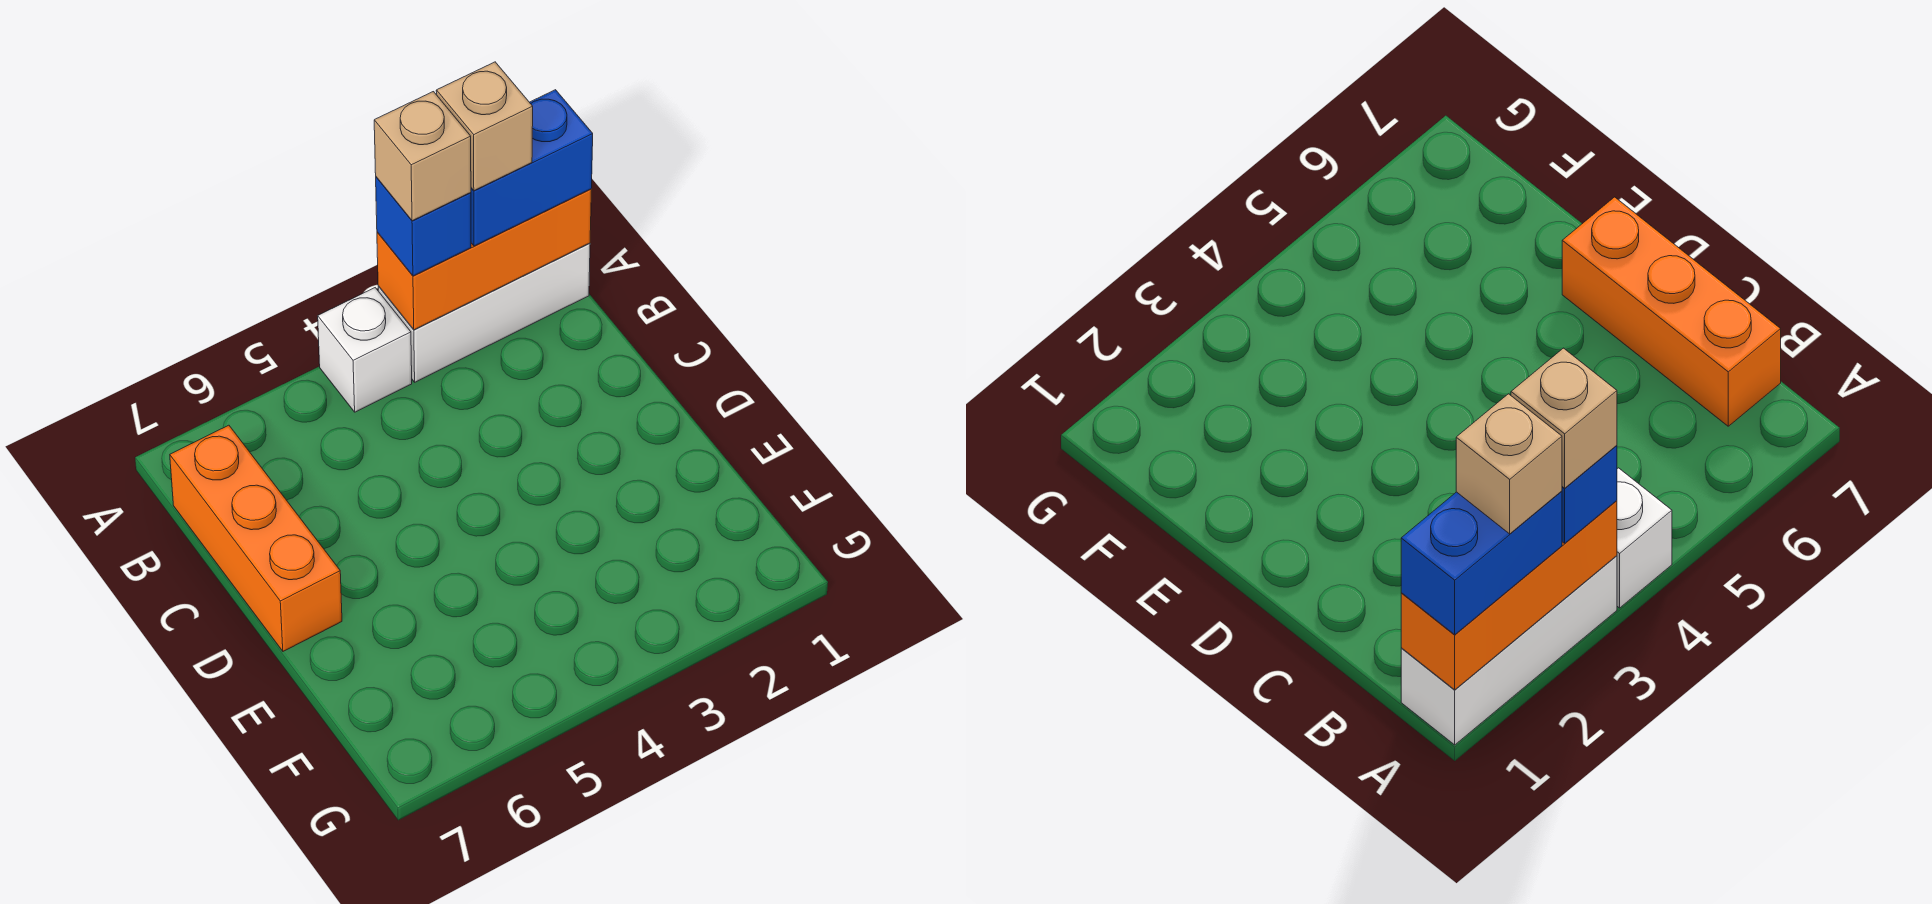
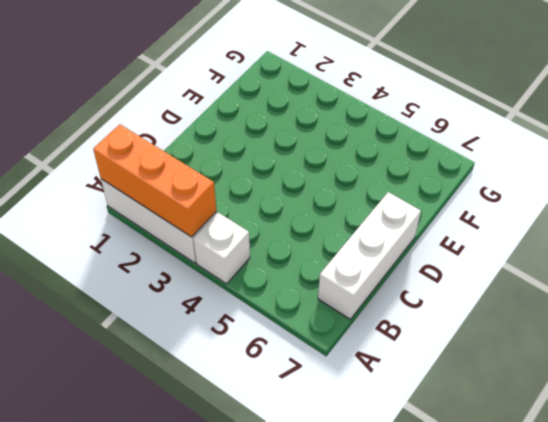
white brick B7:D7 level 1 -> orange brick B7:D7 level 1
none -> blue brick A1:A2 level 3
none -> blue brick A3 level 3

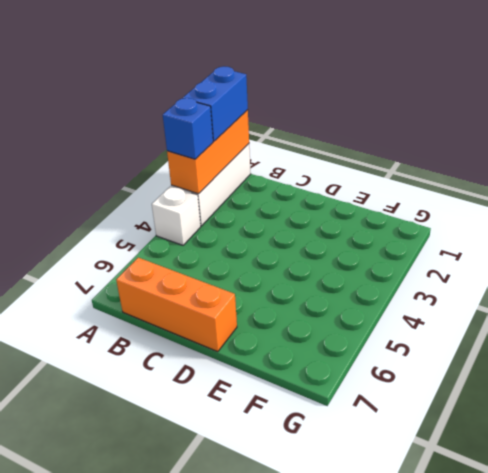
none -> tan brick A2 level 4
none -> tan brick A3 level 4

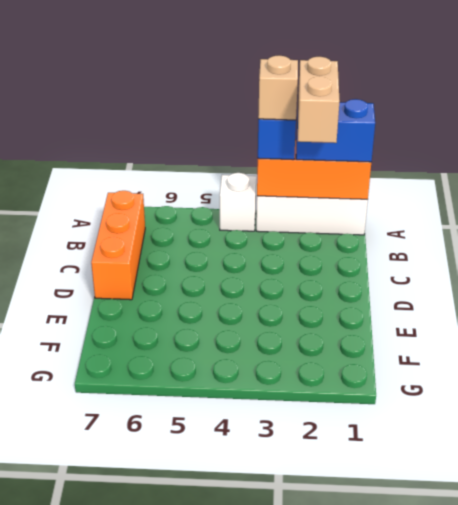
tan brick A2:B2 level 4 -> tan brick A2 level 4

